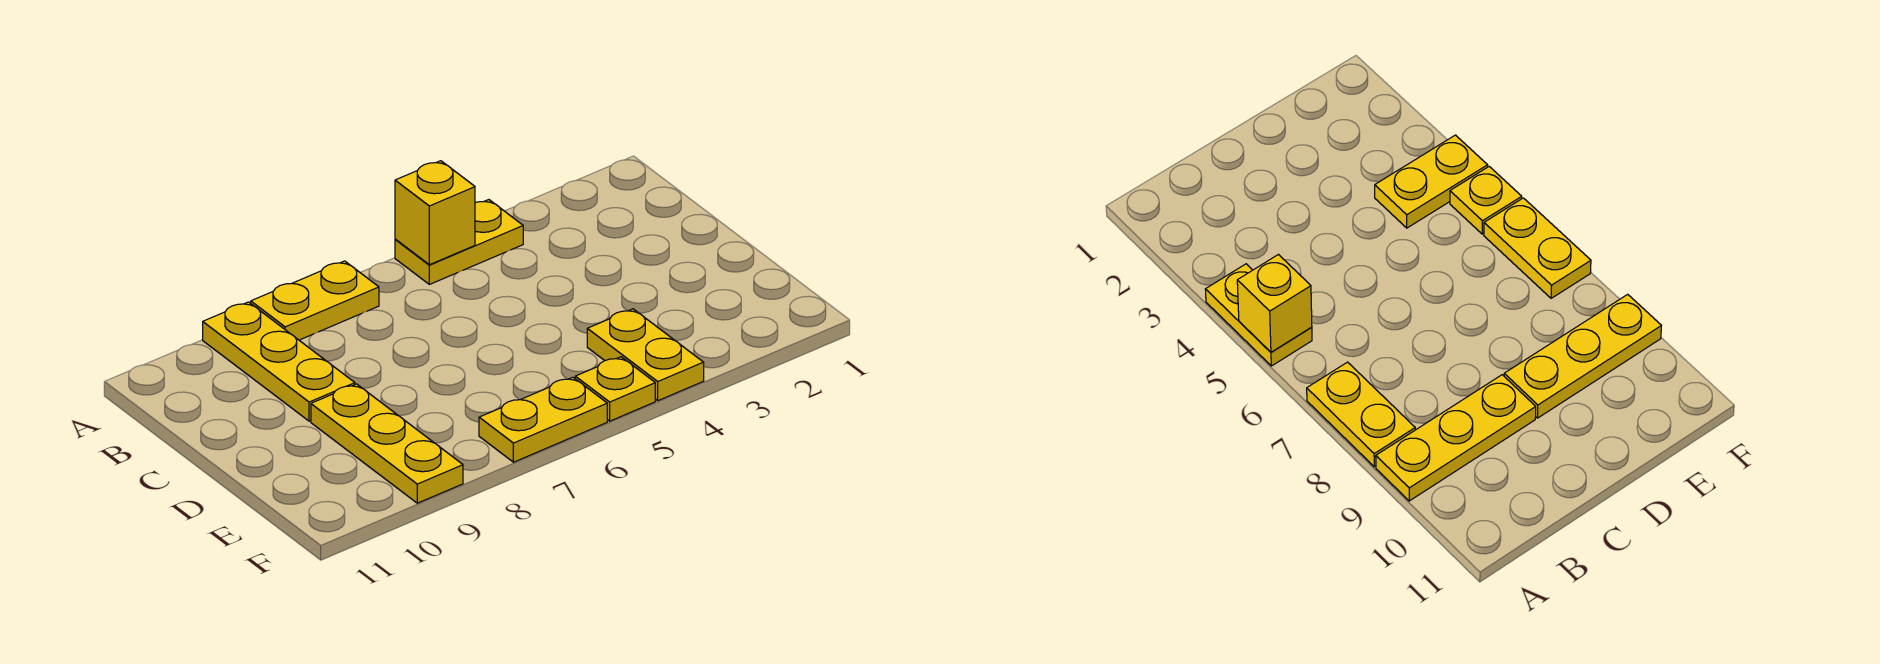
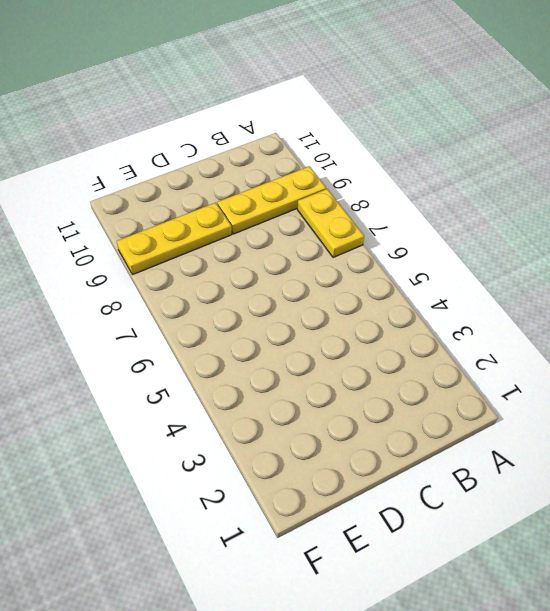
none -> yellow plate A4:A5 level 1
none -> yellow plate E4:F4 level 1

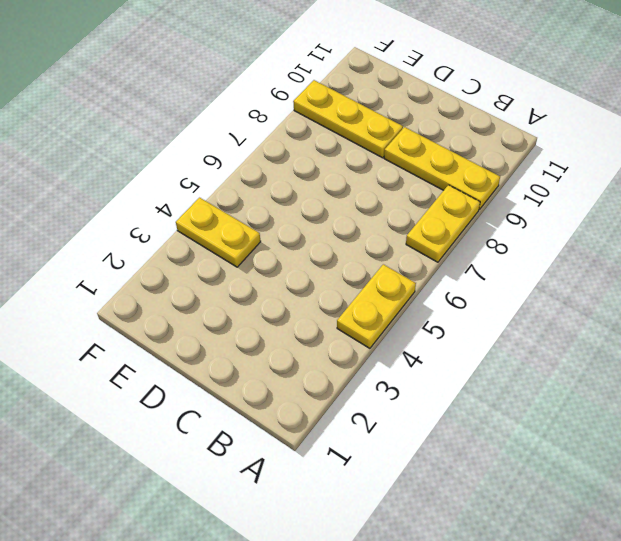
none -> yellow plate F5 level 1
none -> yellow plate F6:F7 level 1

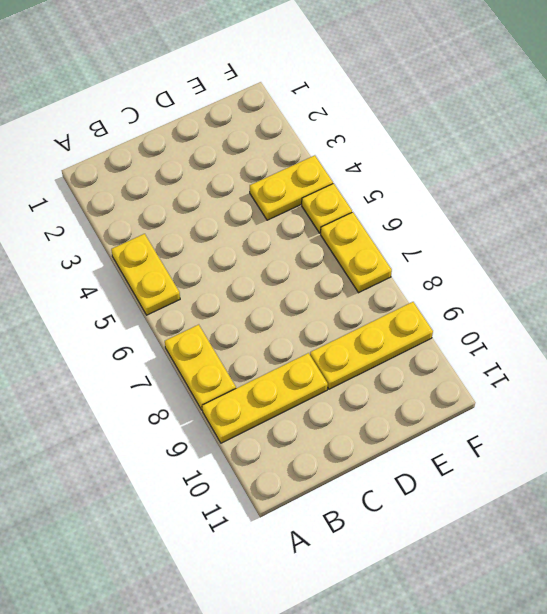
none -> yellow brick A5 level 2

